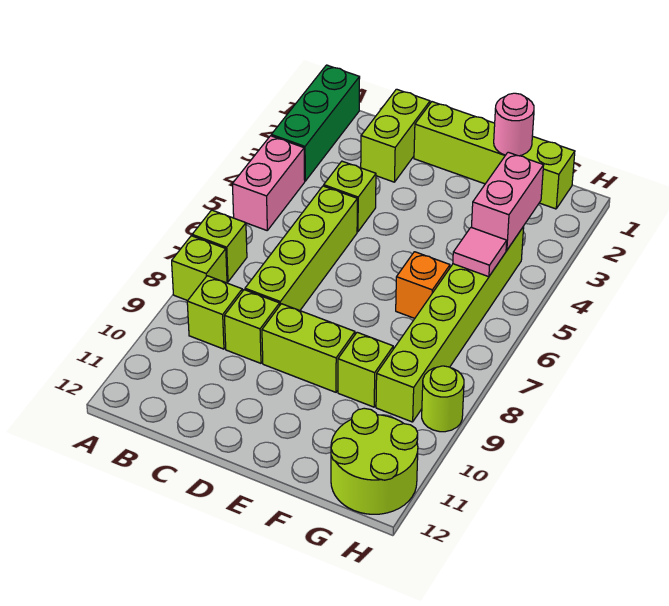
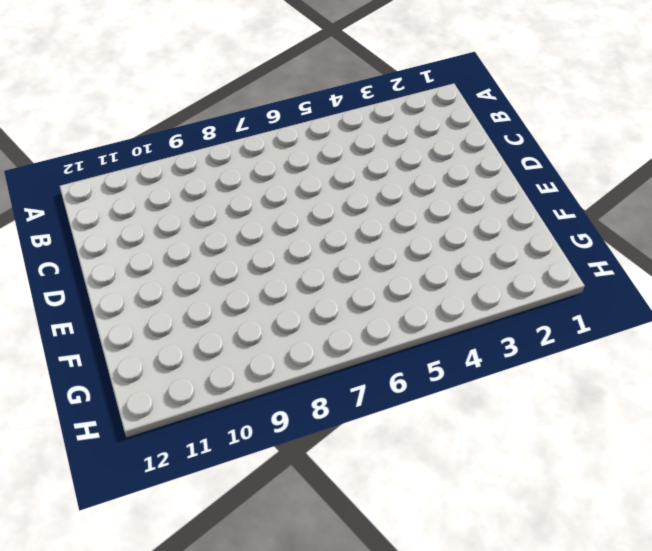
none -> green brick A1:A3 level 1
none -> pink brick A4:A5 level 1
none -> lime brick A7 level 1

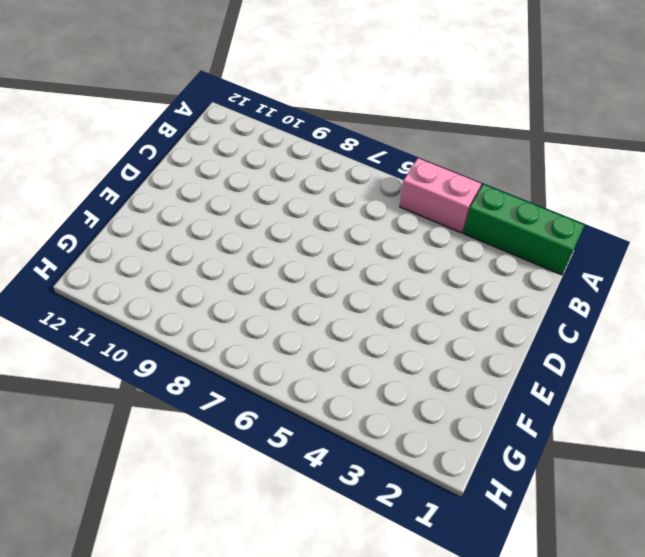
none -> lime brick A7 level 1
none -> lime brick A8 level 1
none -> lime brick B9 level 1

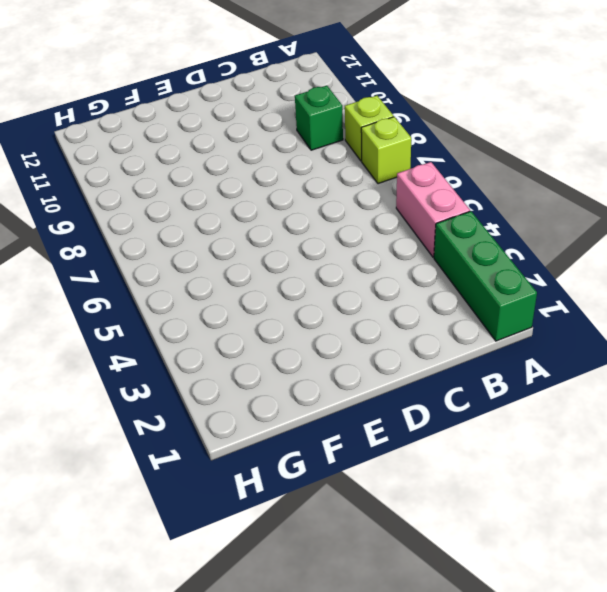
green brick B9 level 1 -> lime brick B9 level 1
none -> lime brick C1:C2 level 1
none -> lime brick C4 level 1
none -> lime brick C5:C8 level 1

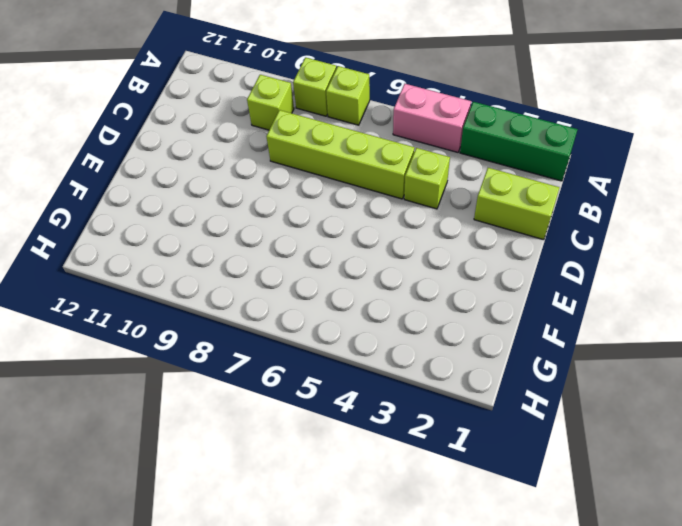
none -> lime brick C9 level 1
none -> lime brick D1:G1 level 1
none -> lime brick D9:E9 level 1

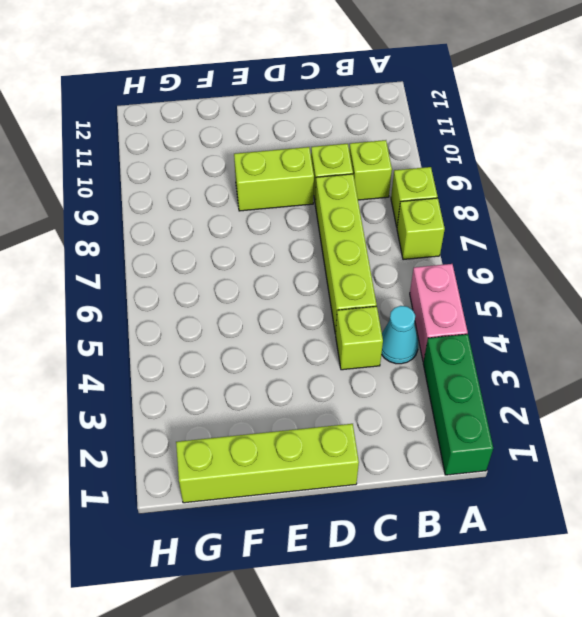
cyan cone B4 level 1 -> none
none -> lime brick C1:C2 level 1
none -> orange brick F6 level 1
none -> lime brick F9 level 1

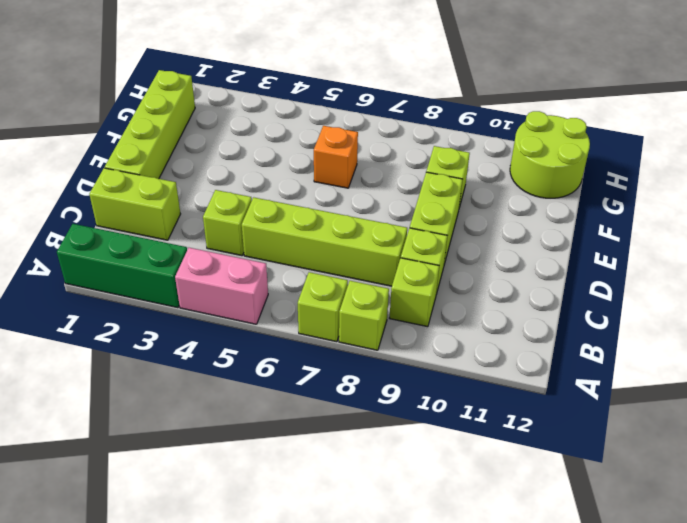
none -> lime brick G4:G9 level 1
none -> lime round brick H9 level 1
none -> pink round brick F1 level 2

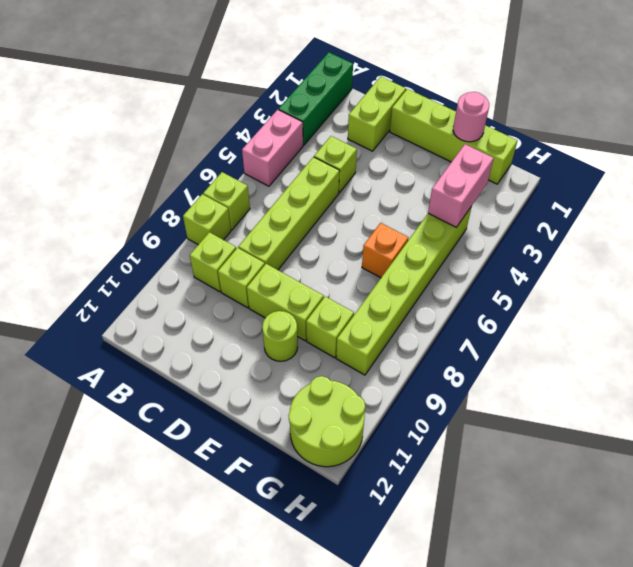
lime round brick E10 level 1 -> lime round brick H9 level 1
none -> pink tile G5 level 2

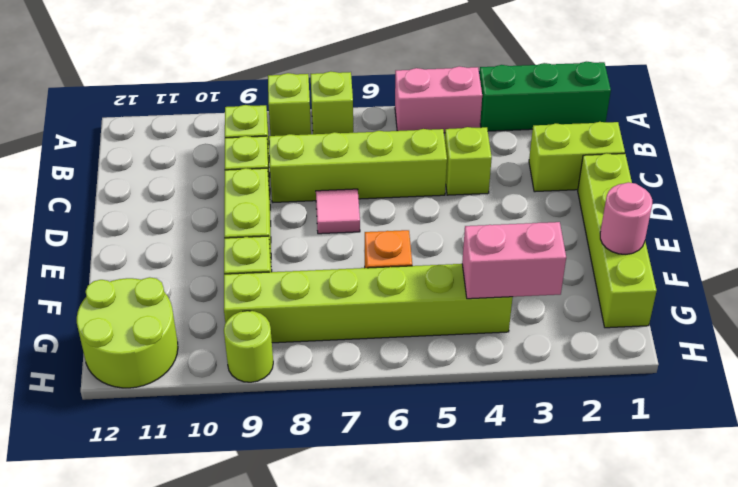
pink tile D7 level 1 -> pink tile G5 level 2

